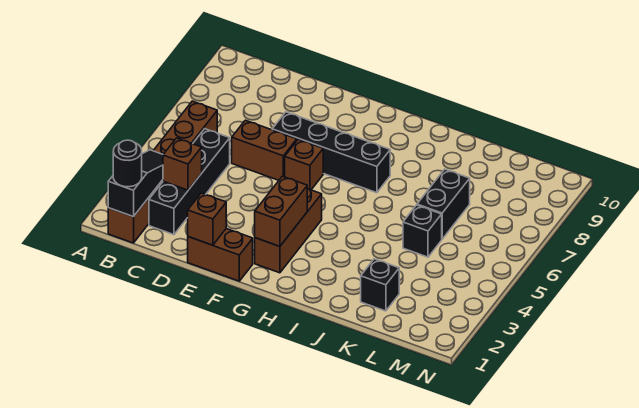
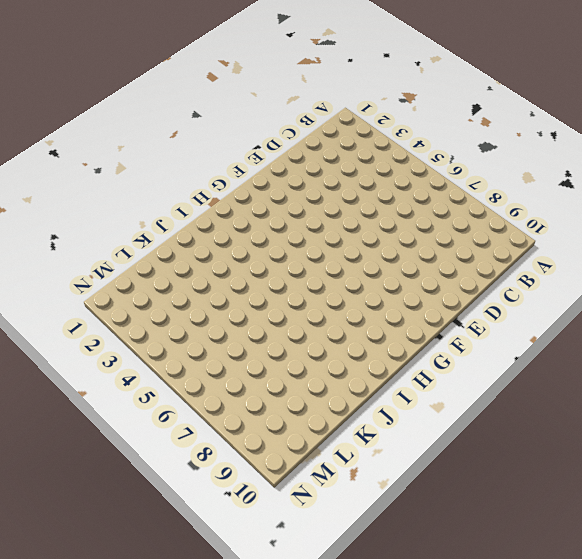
none -> brown brick B1:B6 level 1
none -> black brick C2:C5 level 1
none -> brown brick D6:E6 level 1

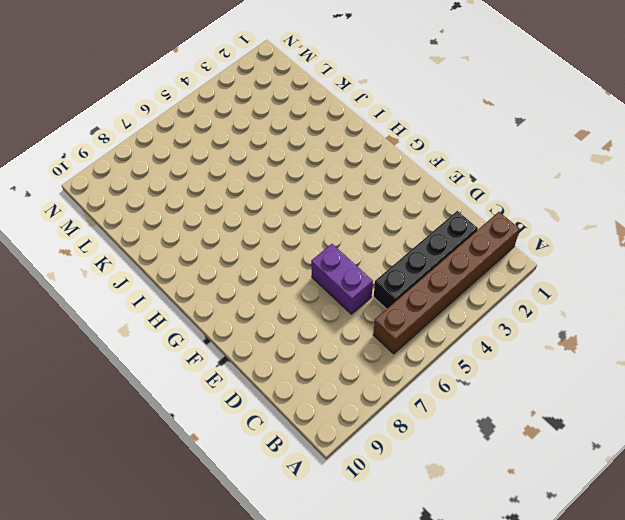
purple brick D6:E6 level 1 -> brown brick D6:E6 level 1
none -> brown brick E1:F1 level 1
none -> black brick E7:H7 level 1
none -> brown brick F6 level 1

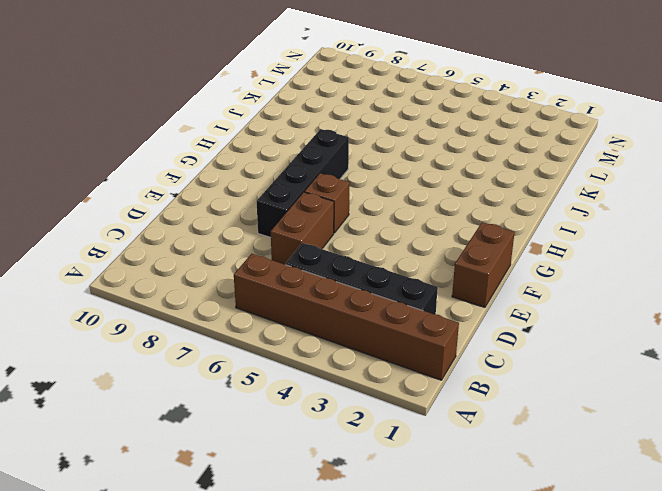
none -> brown brick G2:G4 level 1
none -> black brick K2 level 1
none -> black brick K5 level 1

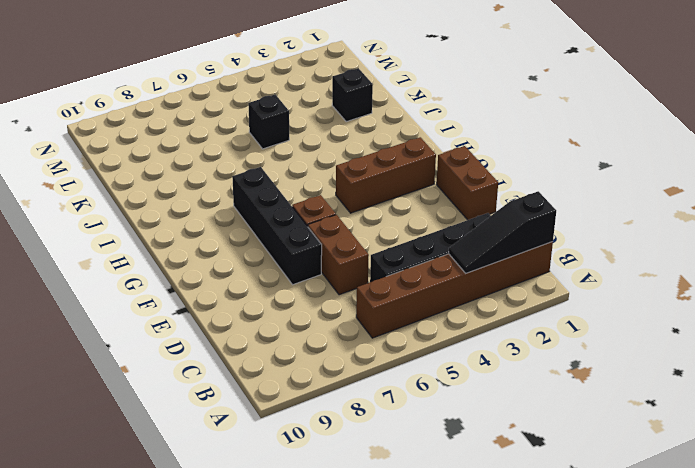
none -> black brick K6:K7 level 1
none -> brown brick C3 level 2
none -> brown brick E1 level 2

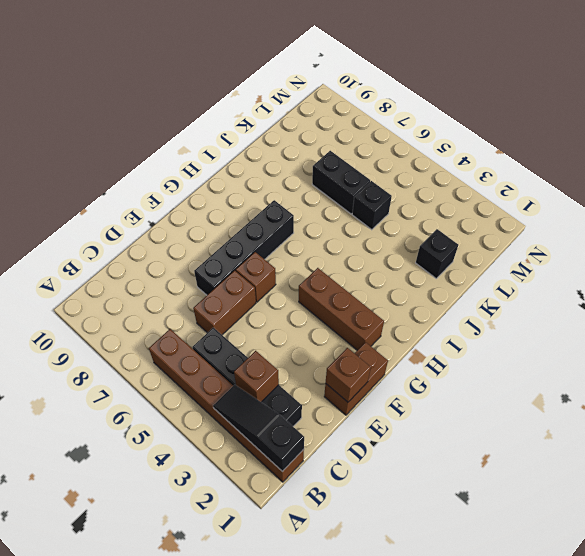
none -> brown brick G2:G3 level 2
none -> black round brick B1 level 3

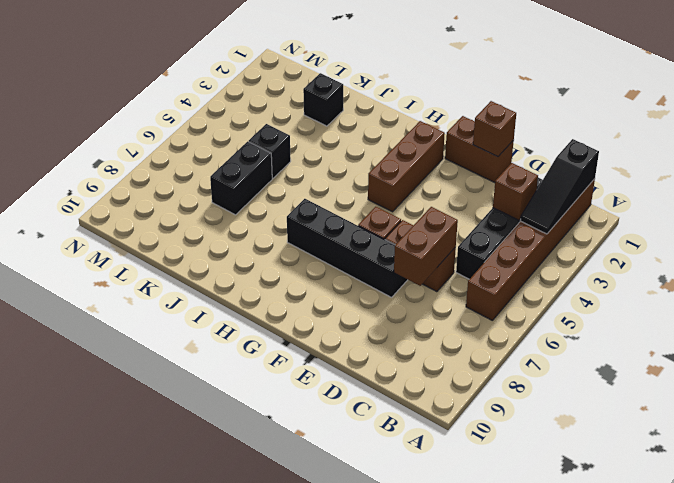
brown brick D6:D7 level 2 -> brown brick G2:G3 level 2
none -> black round brick B1 level 3

